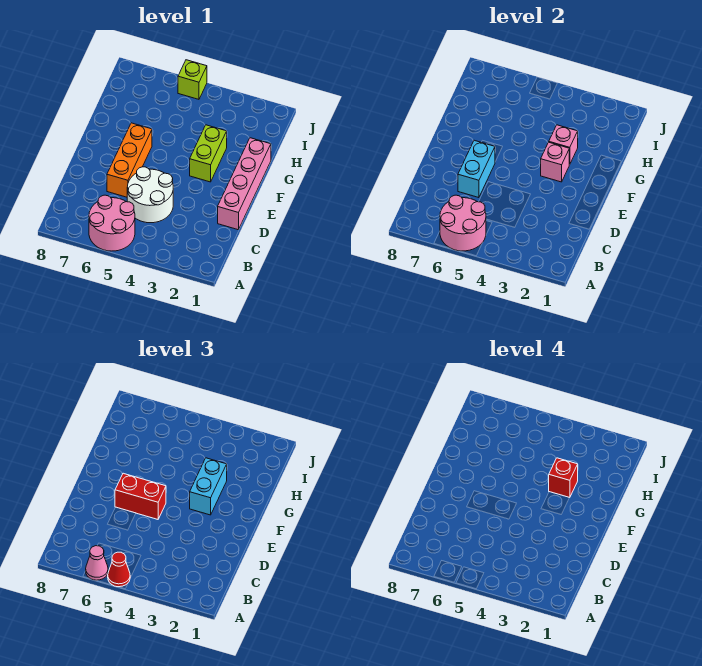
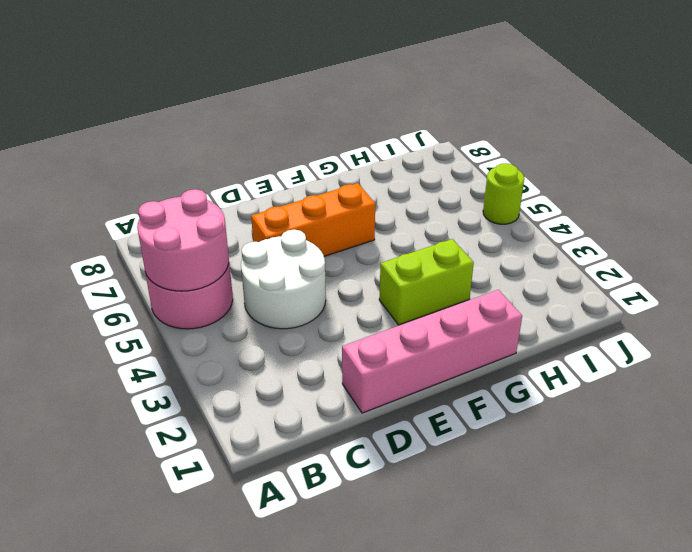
lime round brick J5 level 1 -> lime brick J5 level 1
none -> cyan brick D6:E6 level 2
none -> pink brick F3 level 2
none -> pink brick G3 level 2

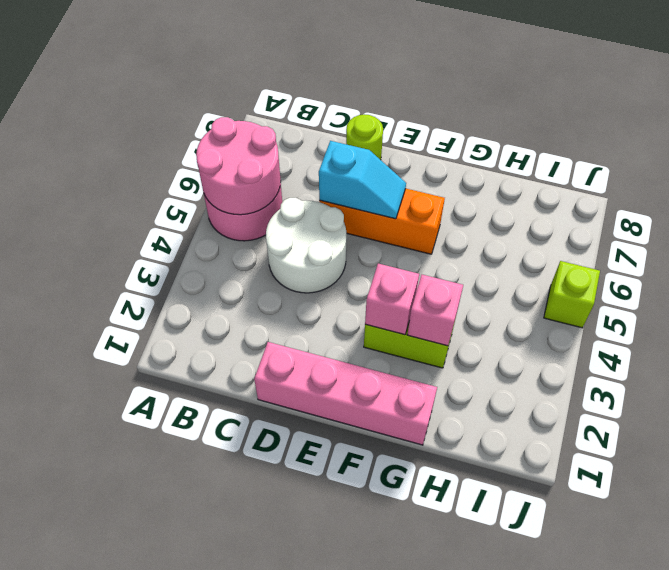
cyan slope D6:E6 level 2 top D -> cyan brick D6:E6 level 2
lime round brick D8 level 1 -> none
none -> red cone A5 level 3
none -> pink cone A6 level 3
none -> red brick E5:E6 level 3

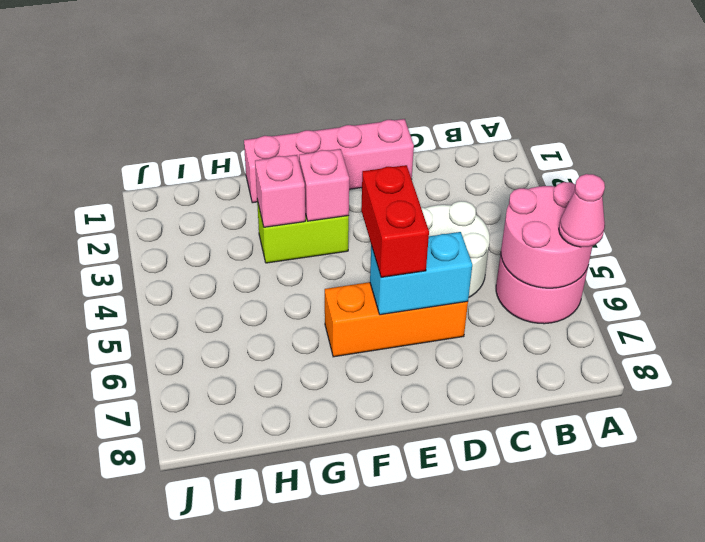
none -> lime brick J5 level 1
none -> red cone A5 level 3
none -> cyan brick F3:G3 level 3

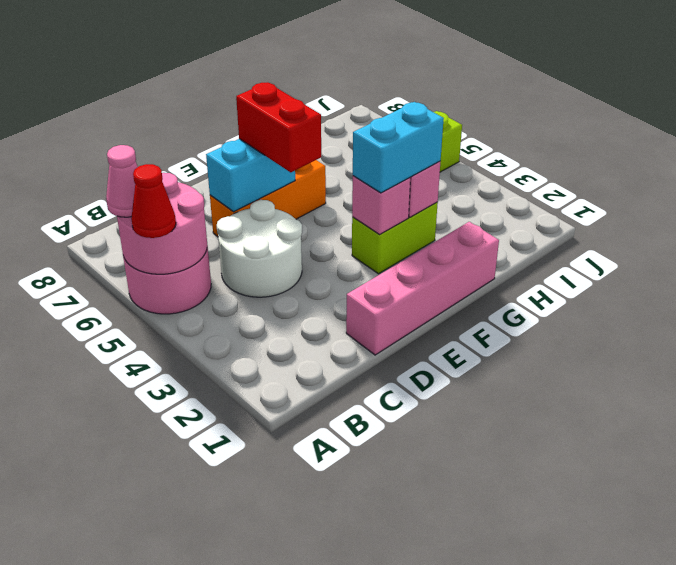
none -> red brick G3 level 4

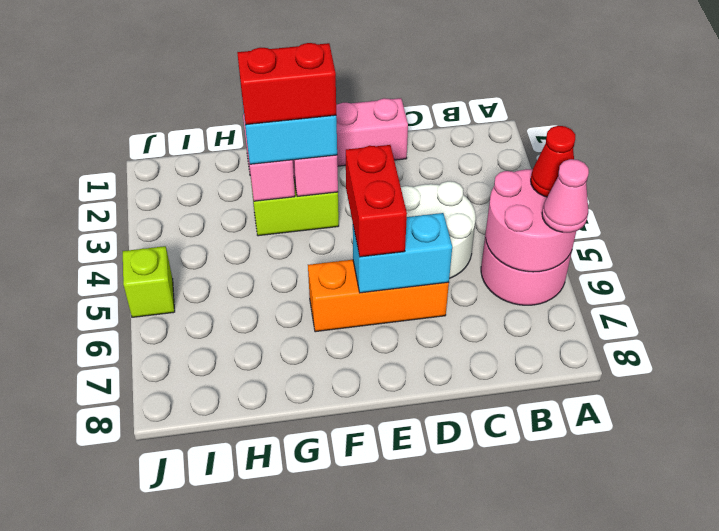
red brick F3:G3 level 4 -> red brick G3 level 4

